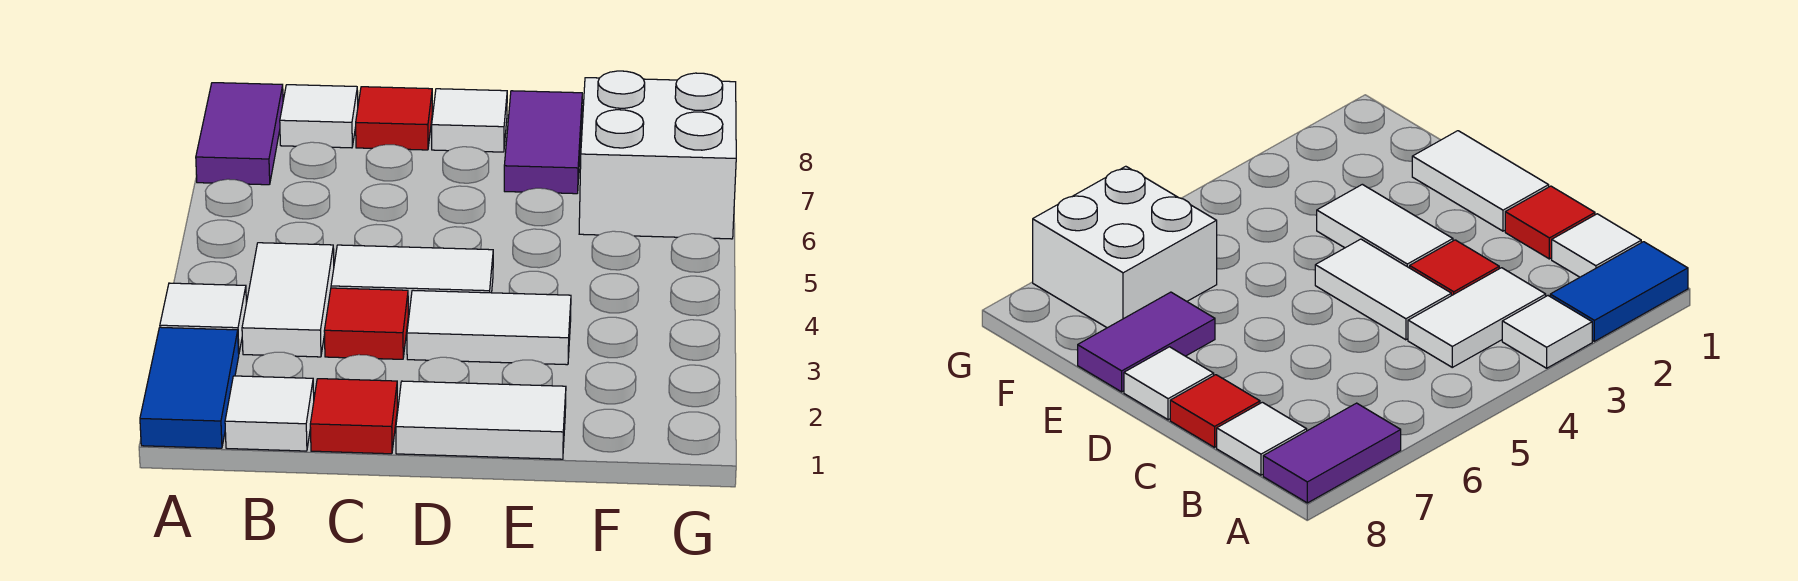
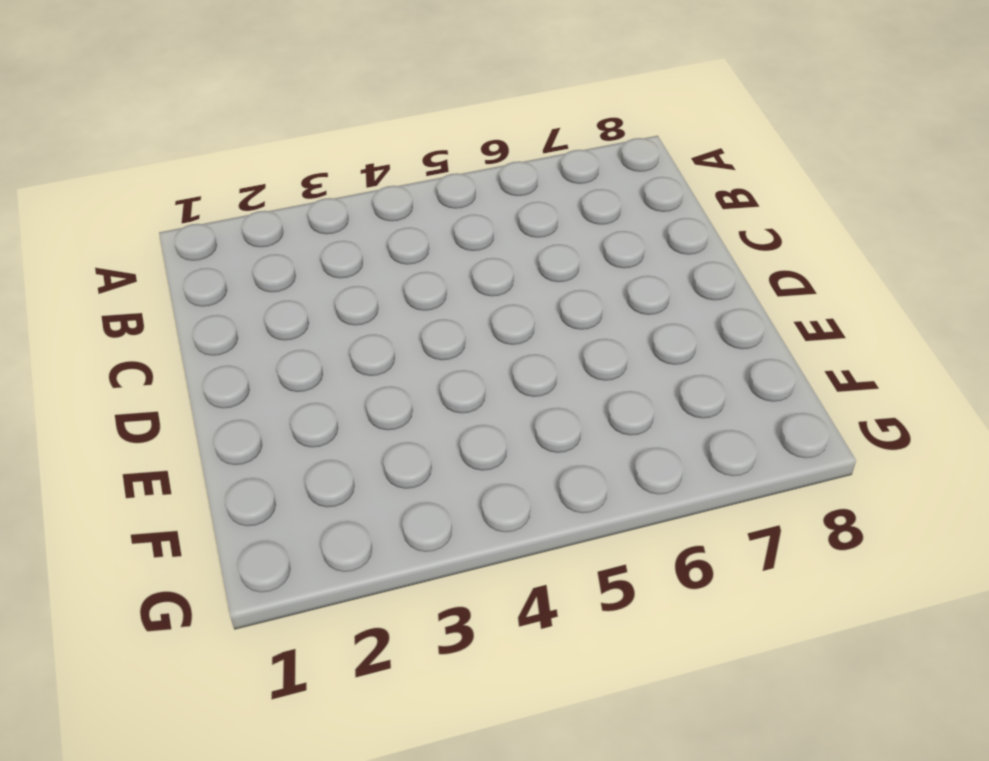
none -> blue tile A1:A2 level 1
none -> white tile A3 level 1
none -> purple tile A7:A8 level 1

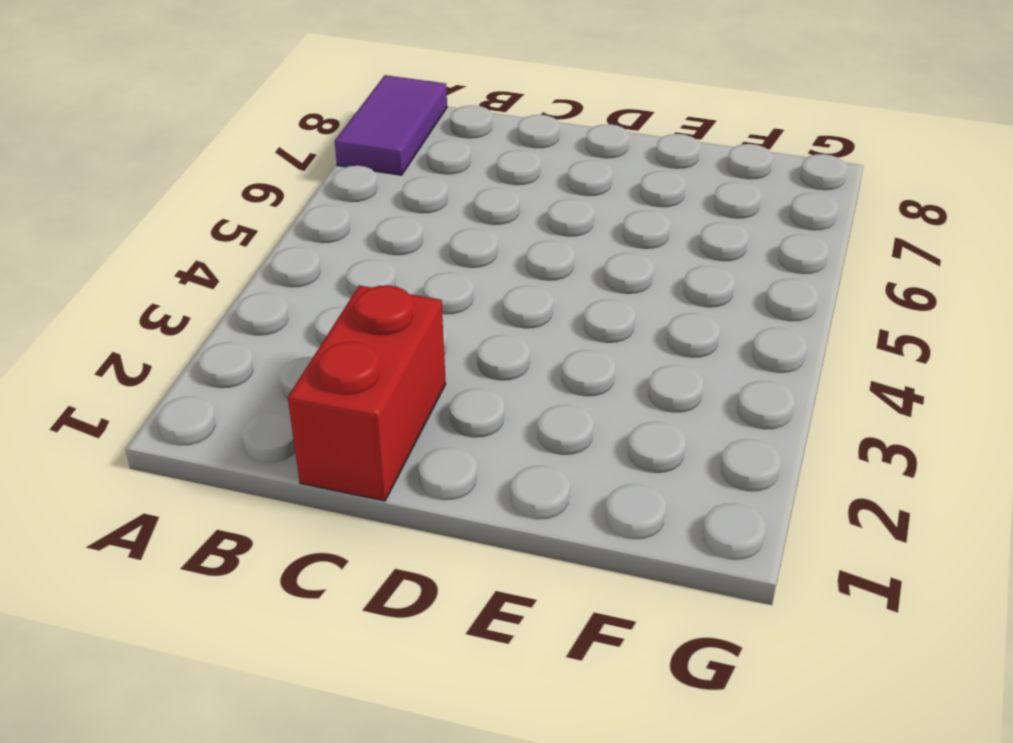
red brick C1:C2 level 1 -> red tile C1 level 1
none -> blue tile A1:A2 level 1
none -> white tile A3 level 1
none -> white tile B1 level 1

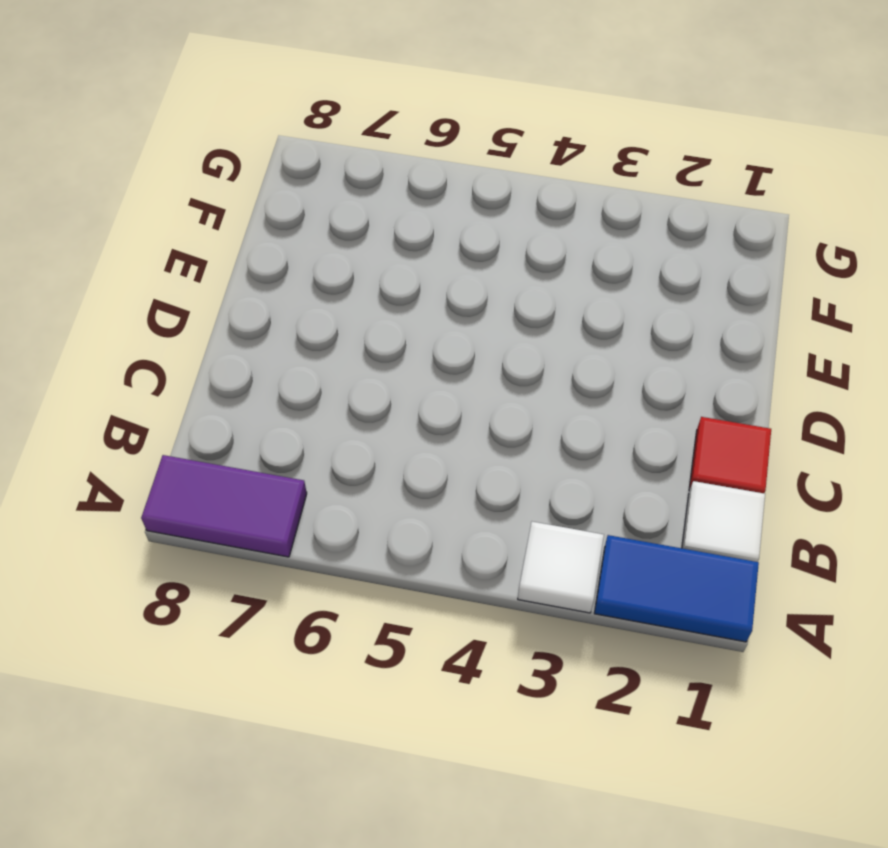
none -> white tile B3:B4 level 1
none -> white tile B8 level 1
none -> red tile C3 level 1

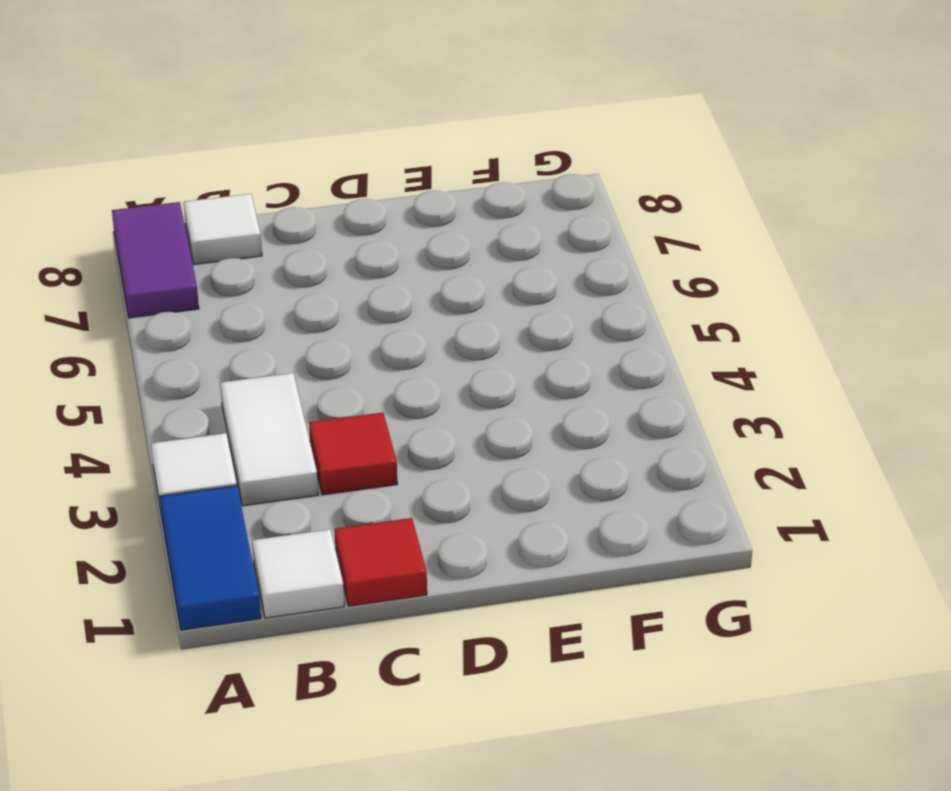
none -> white tile C4:D4 level 1
none -> red tile C8 level 1
none -> white tile D1:E1 level 1

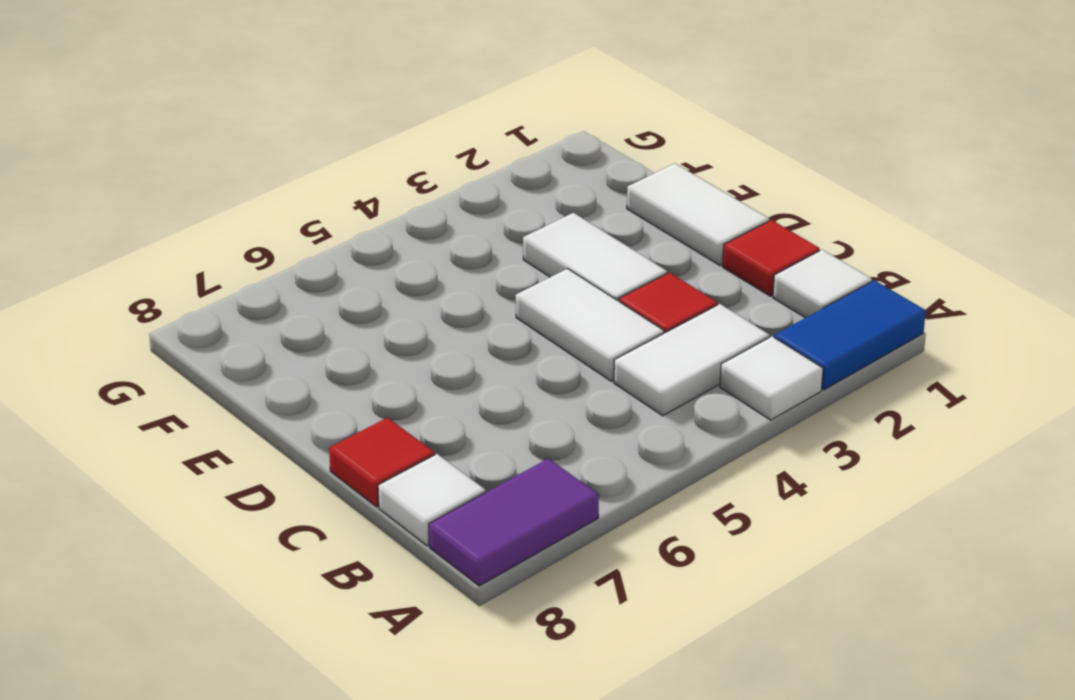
none -> white tile D8 level 1
none -> purple tile E7:E8 level 1
none -> white brick F6:G7 level 1

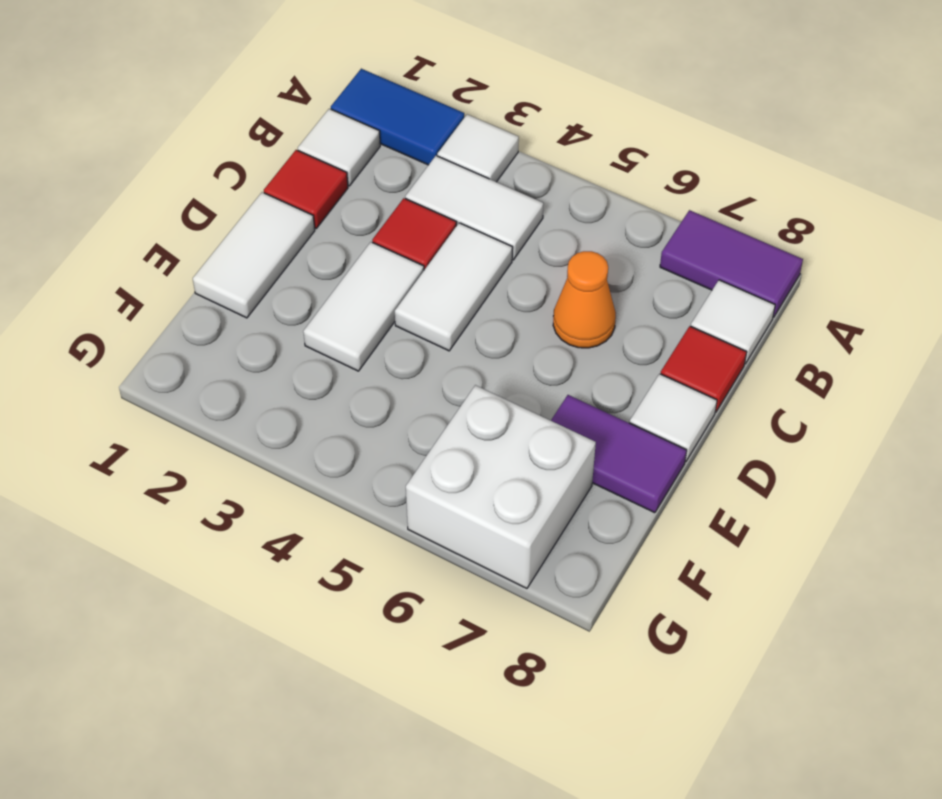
orange cone C6 level 1 -> none

